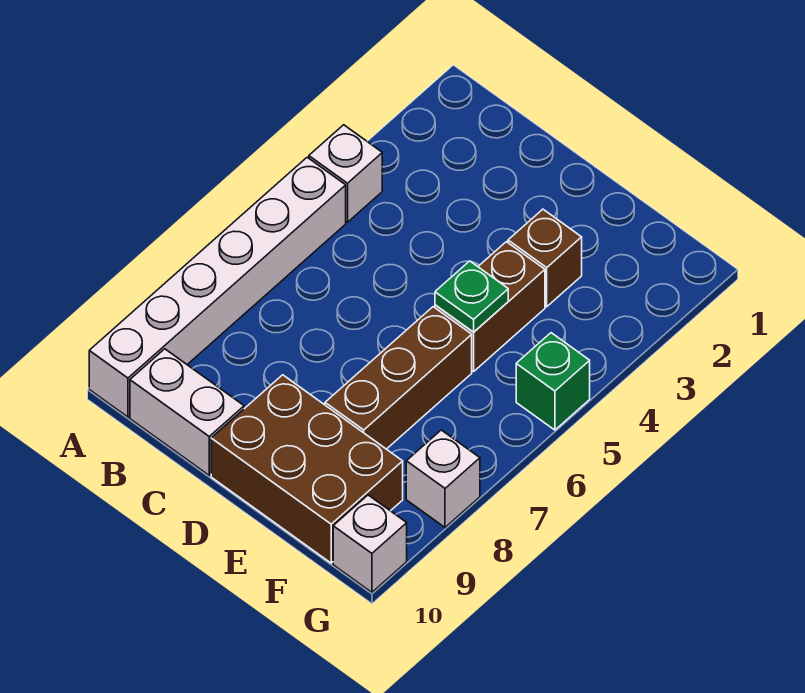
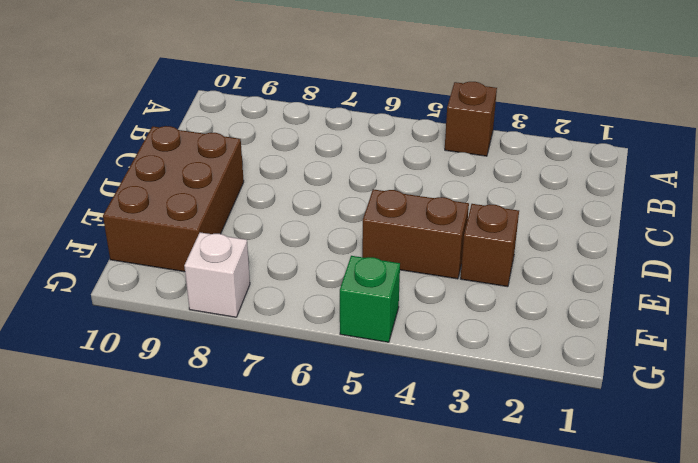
brown brick A4 level 1 -> white brick A4 level 1
none -> white brick A5:A10 level 1
none -> white brick B10:C10 level 1

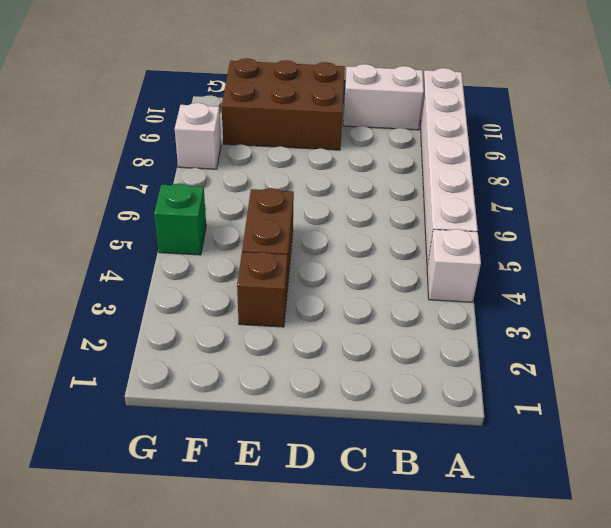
none -> brown brick E6:E8 level 1
none -> white brick G10 level 1

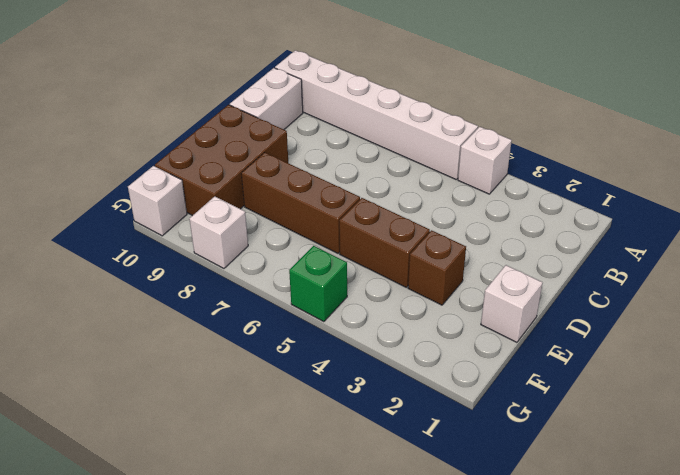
white brick E1 level 1 -> none
none -> green plate E5 level 2

